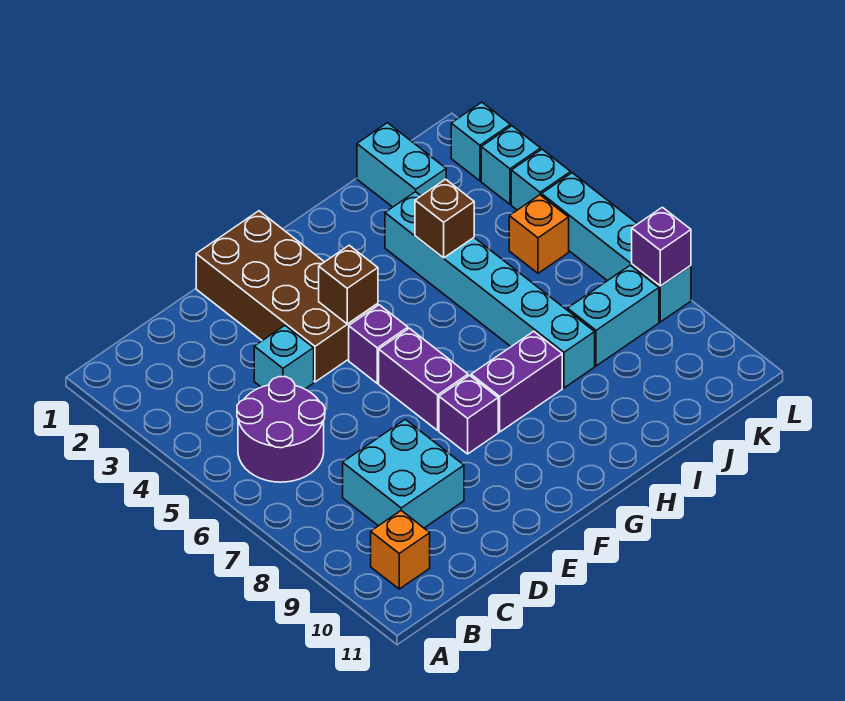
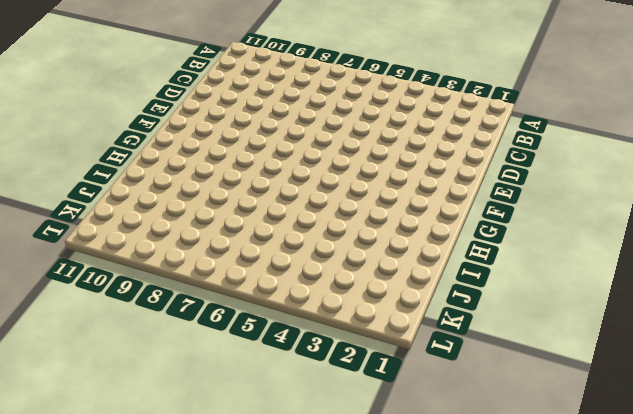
none -> purple round brick B5:C6 level 1
none -> orange brick B10 level 1
none -> cyan brick C8:D9 level 1

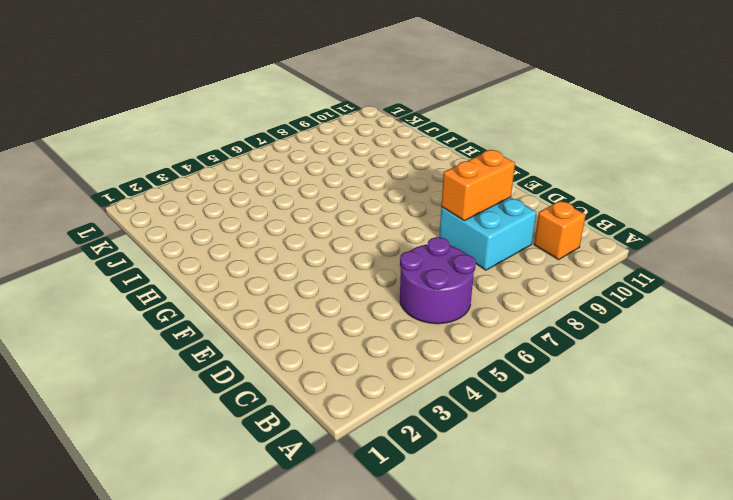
orange brick D8:D9 level 2 -> none
none -> cyan brick D4 level 1
none -> brown brick E1:F4 level 1
none -> purple brick F5 level 1

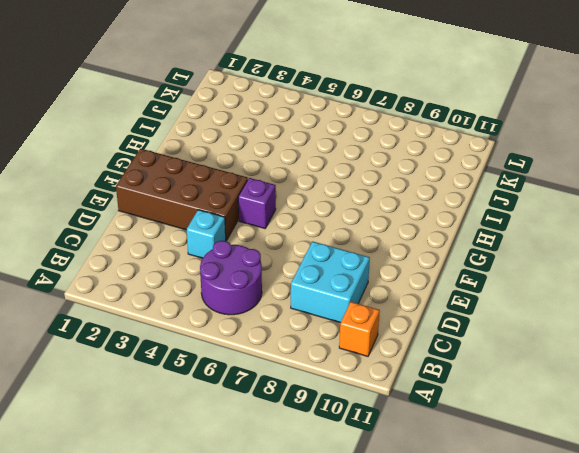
none -> purple brick F6:F7 level 1
none -> purple brick F8 level 1
none -> purple brick G8:H8 level 1

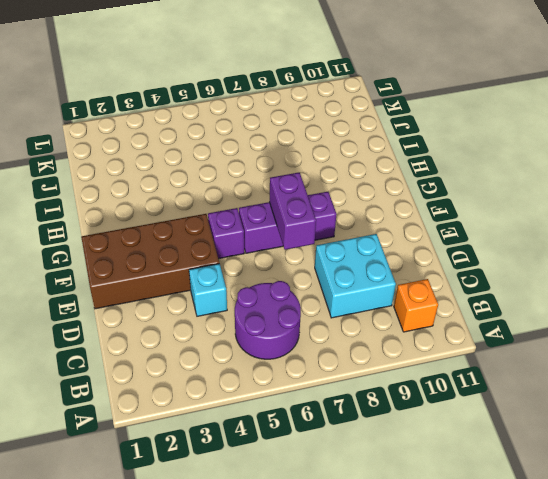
purple brick E7:F7 level 2 -> purple brick G8:H8 level 1
none -> cyan brick I3:I8 level 1
none -> cyan brick J1:J2 level 1
none -> cyan brick J8:K8 level 1

